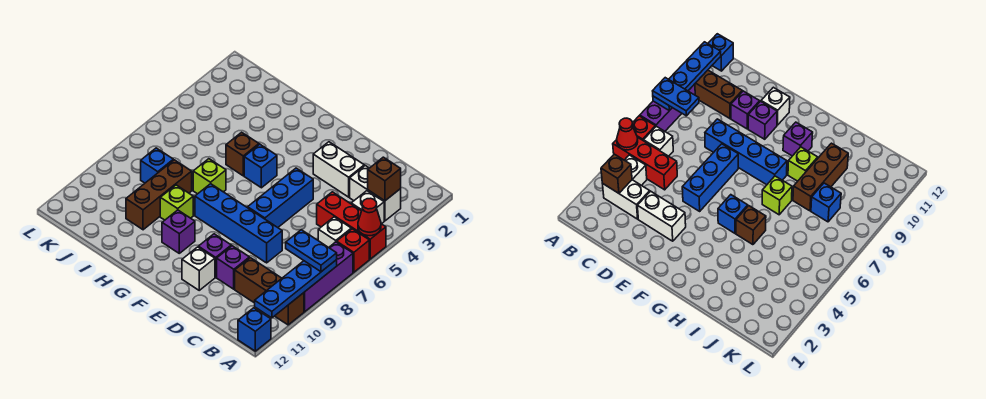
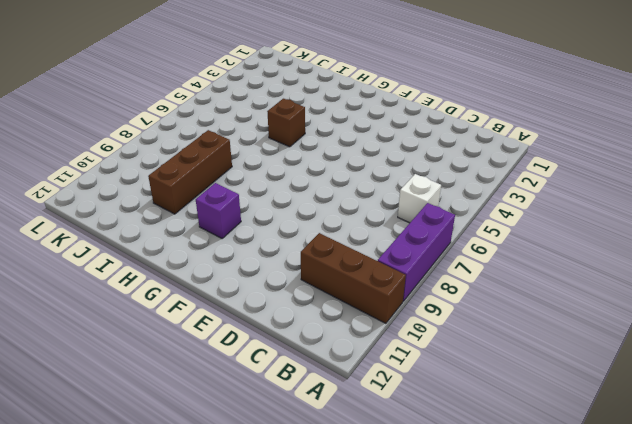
none -> red brick A5:C5 level 1
none -> red brick A6 level 1
none -> blue brick A12 level 1

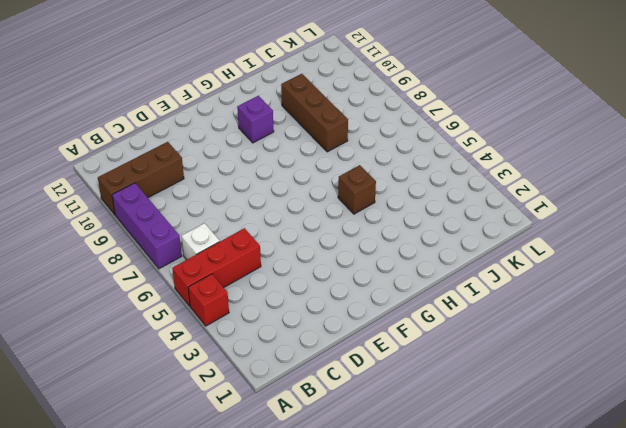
red brick A4 level 1 -> red brick A6 level 1
none -> blue brick A12 level 1
none -> white brick B3:C3 level 1
none -> white brick B4 level 1

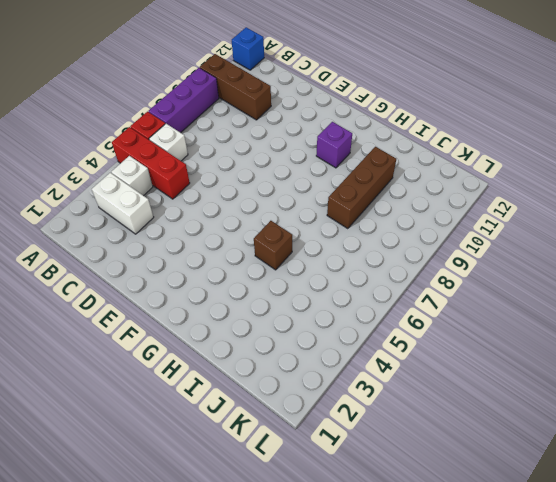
none -> white brick D3:E3 level 1
none -> blue brick D8:G8 level 1
none -> purple brick D10 level 1

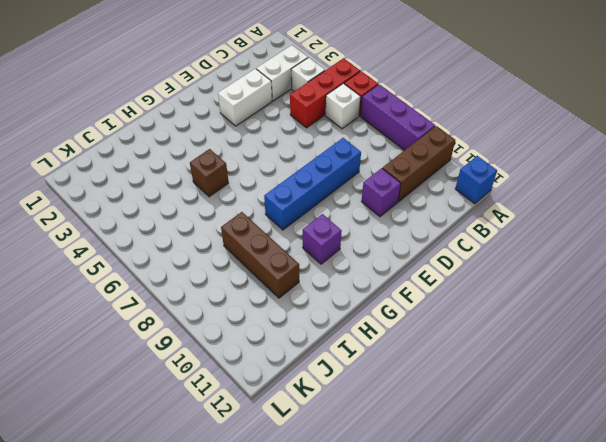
none -> blue brick E5:E7 level 1
none -> purple brick E10 level 1
none -> white brick E11 level 1

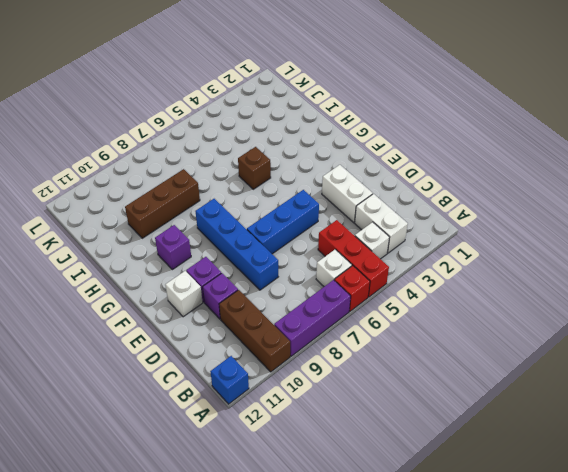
none -> blue brick G5 level 1
none -> lime brick H7 level 1
none -> lime brick H9 level 1

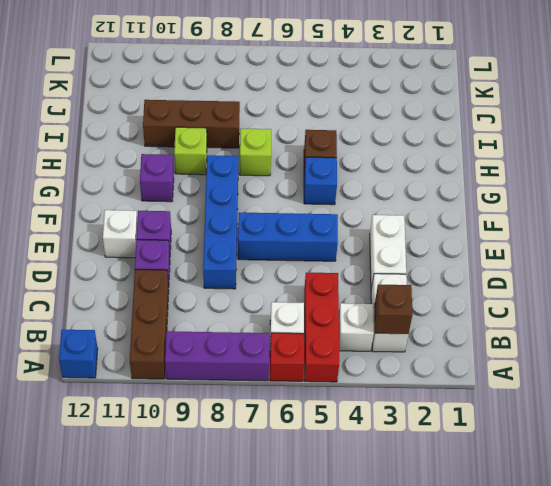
none -> blue brick J8 level 1
none -> red cone A5 level 2
none -> blue plate A8:A11 level 2

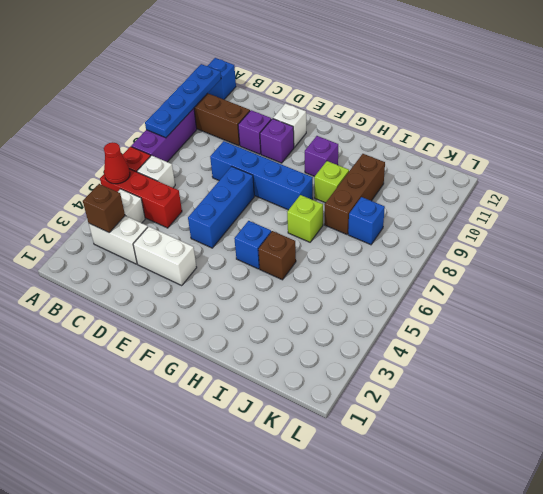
none -> blue plate A8:B8 level 3

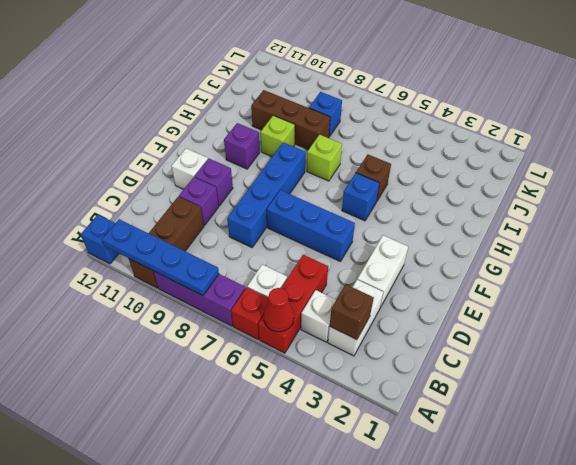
none -> blue plate A8:B8 level 3

